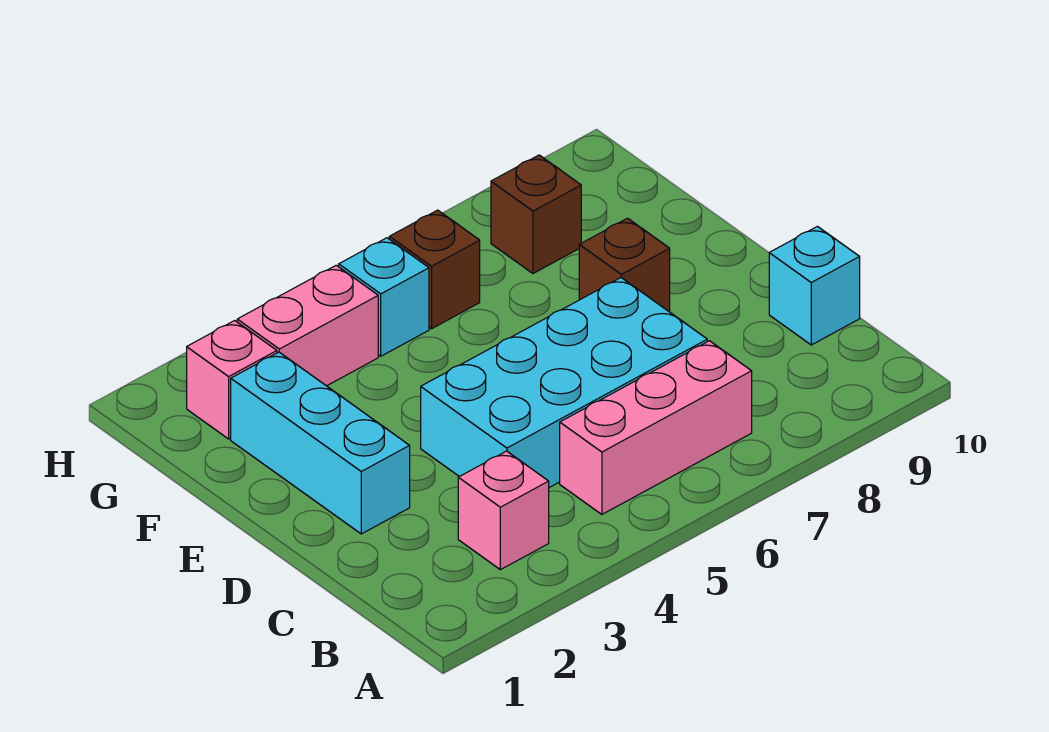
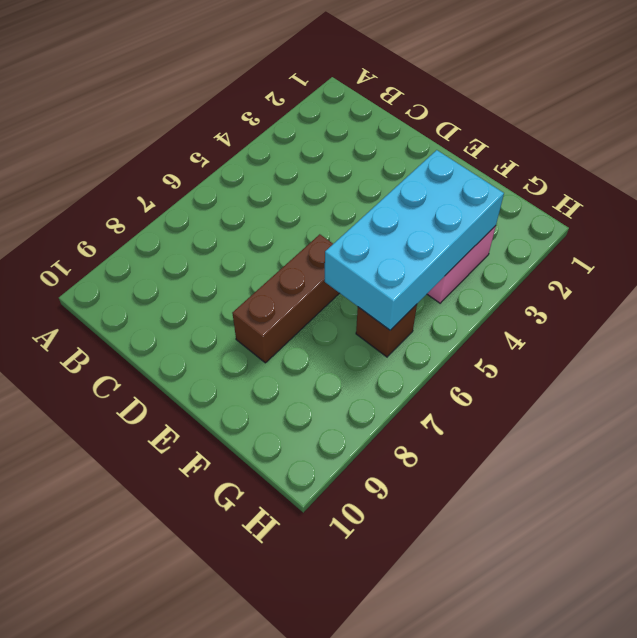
brown brick E6:E8 level 1 -> brown brick E8 level 1
cyan brick F3:G6 level 2 -> cyan brick C4:D7 level 1
none -> pink brick B3 level 1
none -> pink brick B5:B7 level 1

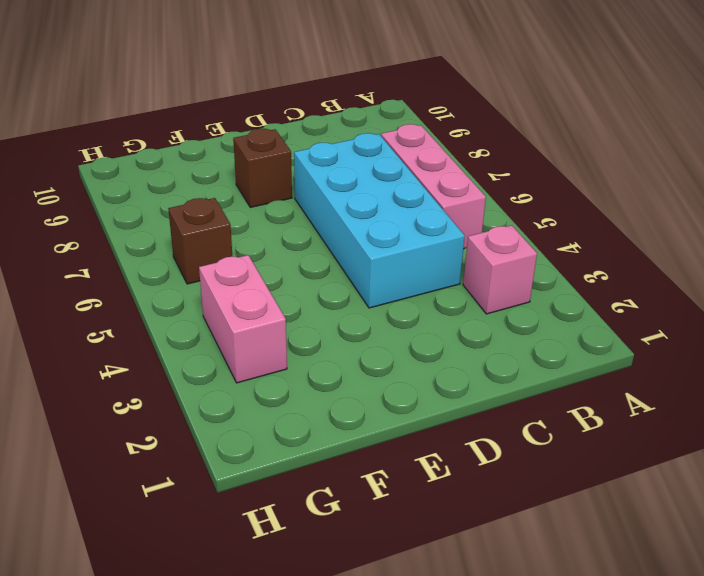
none -> cyan brick C10 level 1
none -> cyan brick D2:F2 level 1

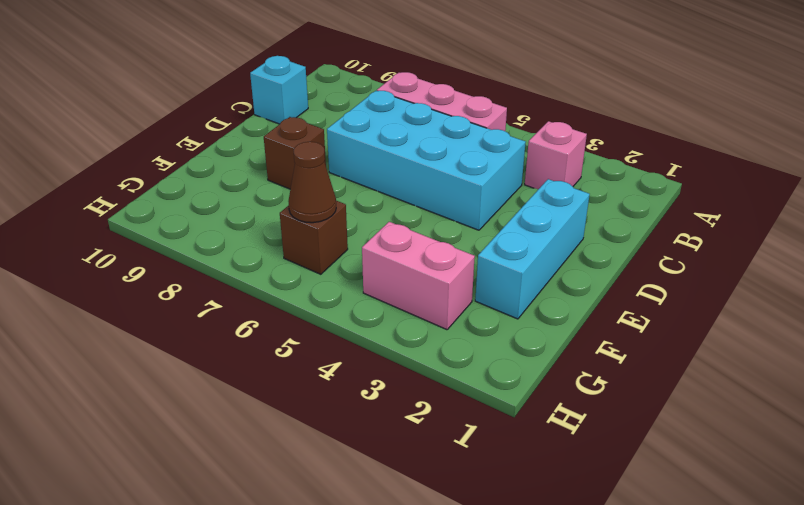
brown cone G6 level 2 -> none
none -> pink brick G2 level 1
none -> cyan brick G5 level 1

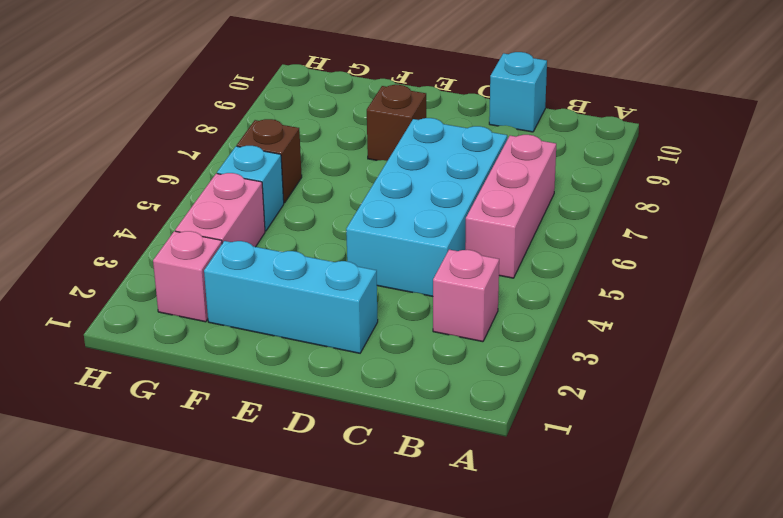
none -> brown brick G8 level 1

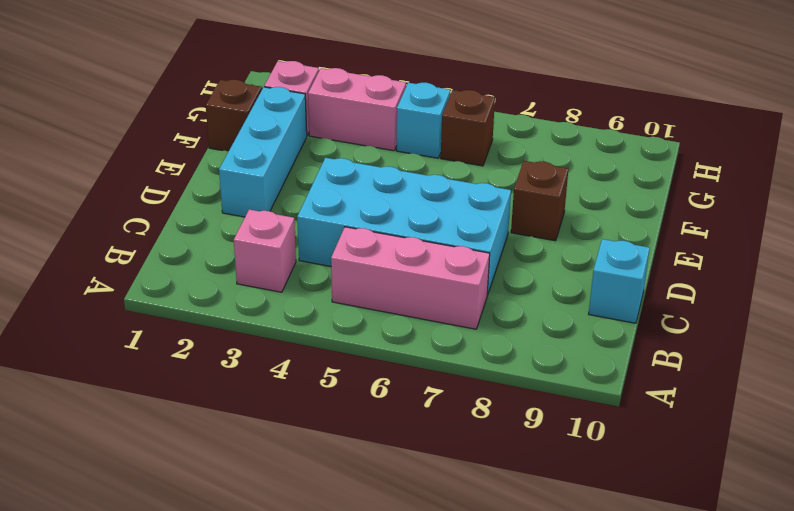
brown brick F1 level 1 -> brown brick G8 level 1

